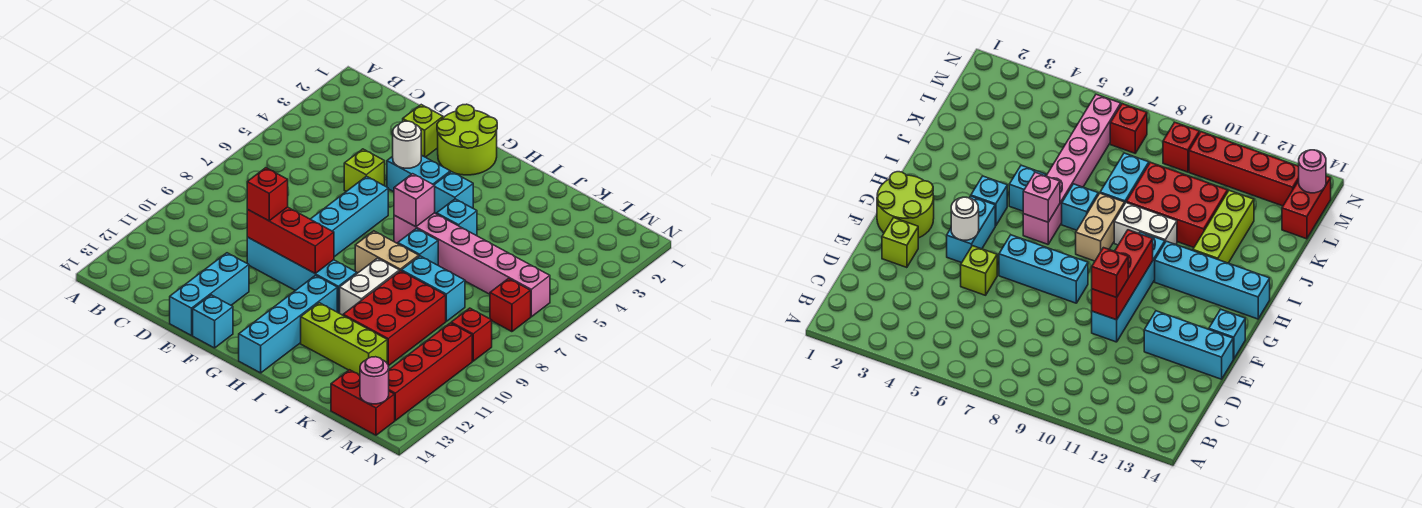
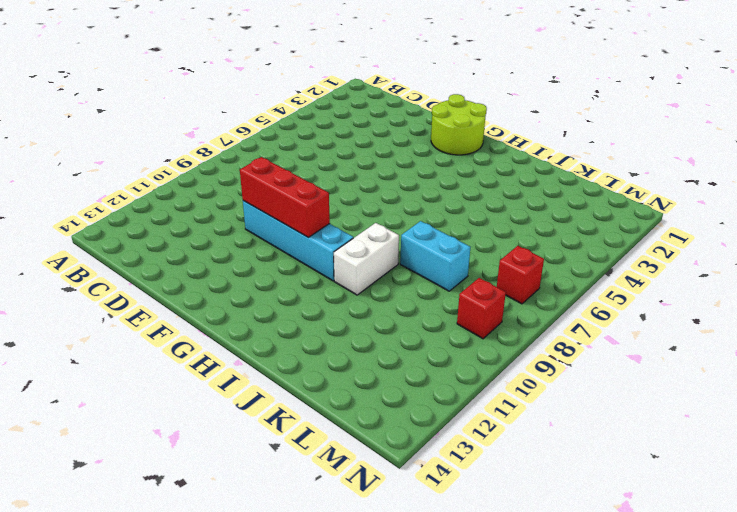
none -> lime brick E2 level 1
none -> lime brick E5 level 1
none -> cyan brick E12:E14 level 1

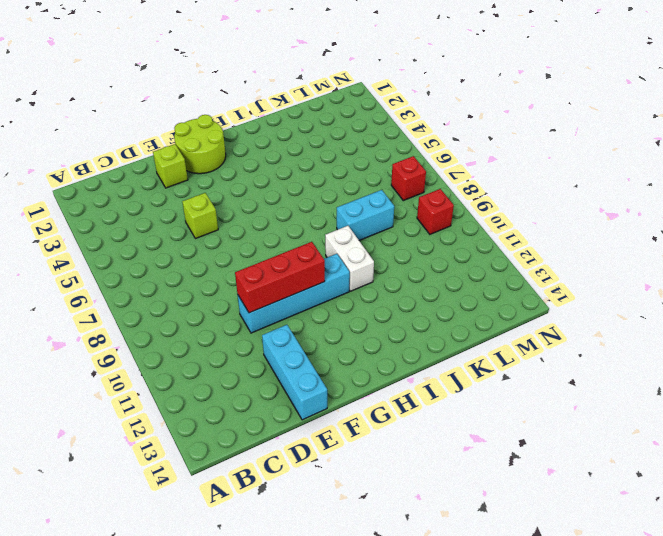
none -> cyan brick F4:G4 level 1
none -> cyan brick F6:F8 level 1
none -> cyan brick F14 level 1

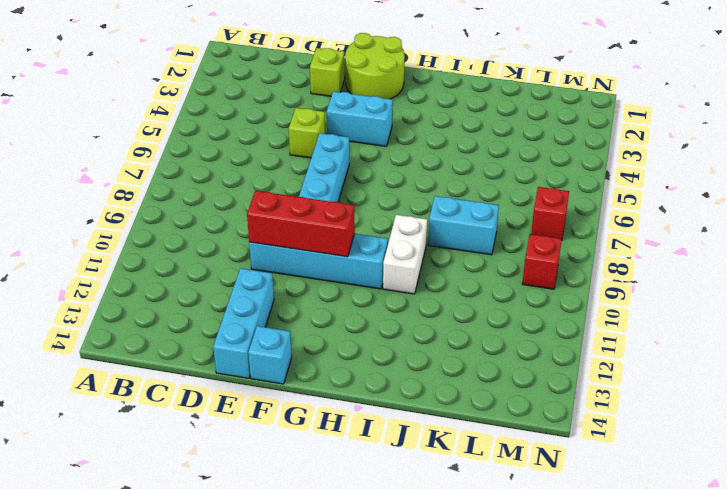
none -> cyan brick H4 level 1
none -> pink brick H6:M6 level 1
none -> tan brick H8:I8 level 1

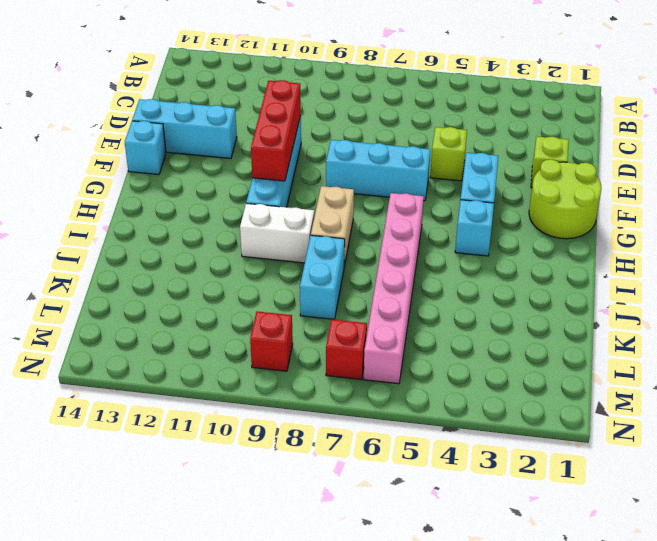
none -> cyan brick H11:H14 level 1
none -> cyan brick I5 level 1
none -> cyan brick I7 level 1

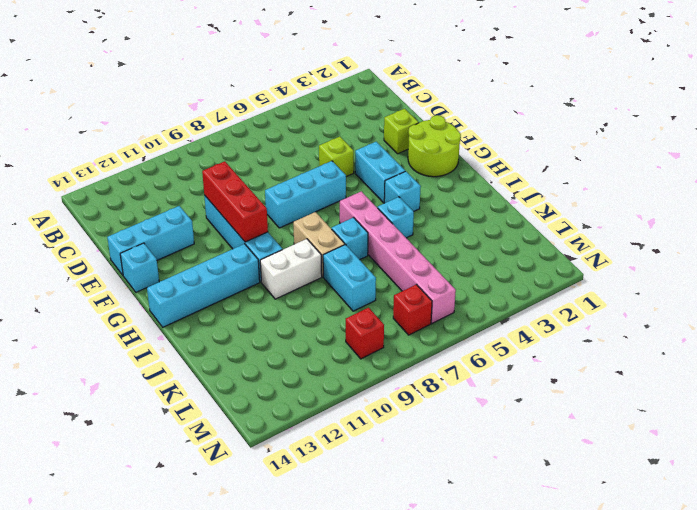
none -> lime brick I12:K12 level 1
none -> red brick J9:K11 level 1
none -> red brick L14:M14 level 1

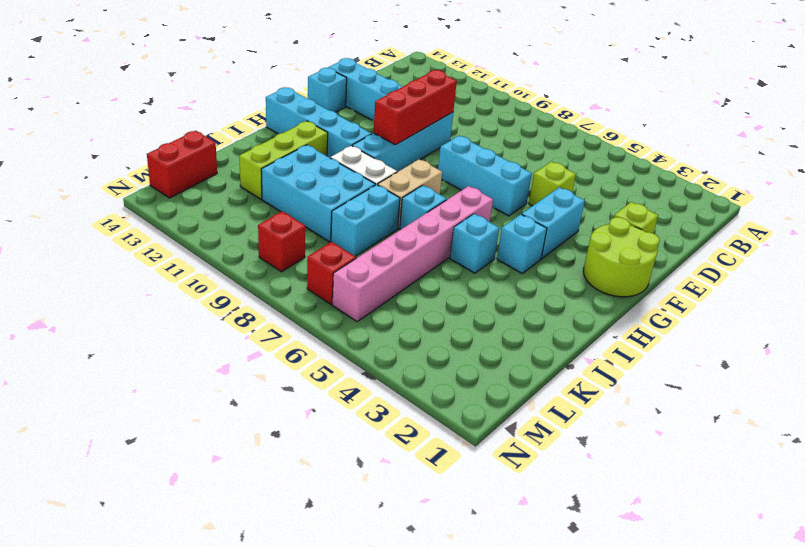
cyan brick J9:K11 level 1 -> red brick J9:K11 level 1
none -> red brick M10:M13 level 1
none -> white round brick F4 level 2
none -> pink brick H6 level 2

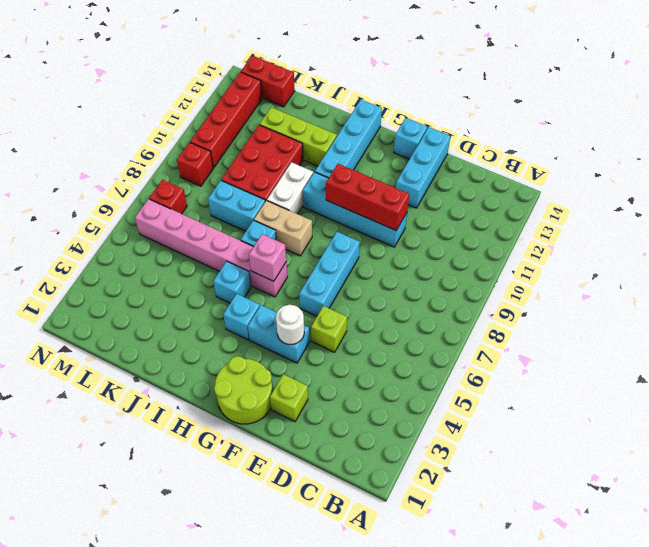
none -> pink round brick M14 level 2
none -> red brick E10 level 3

